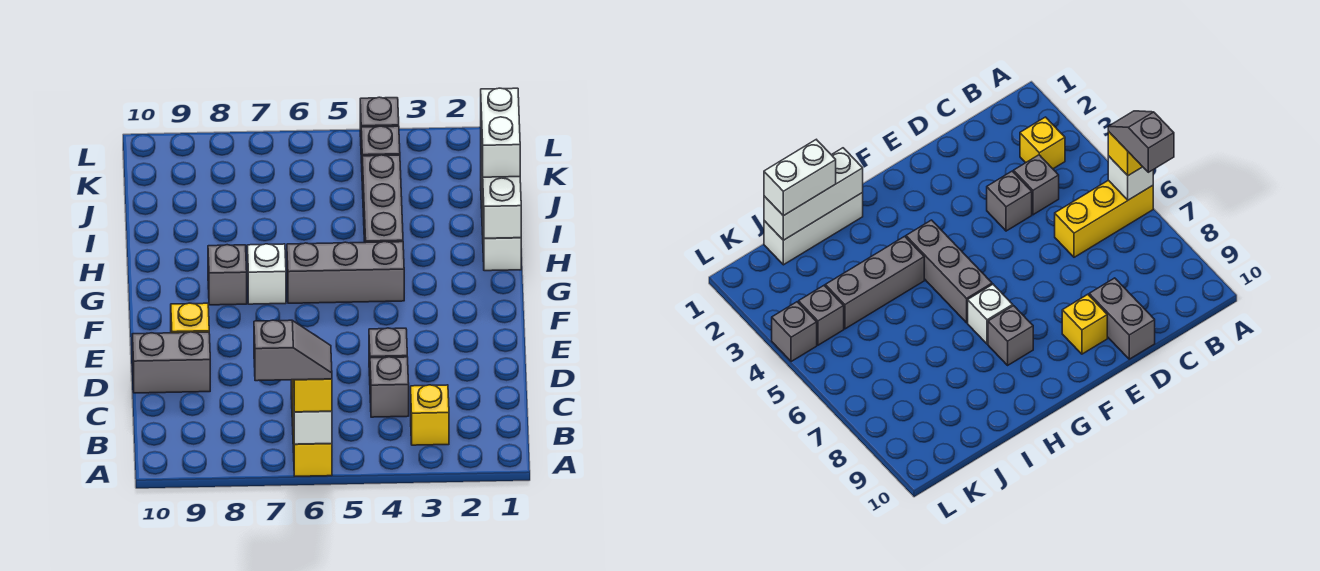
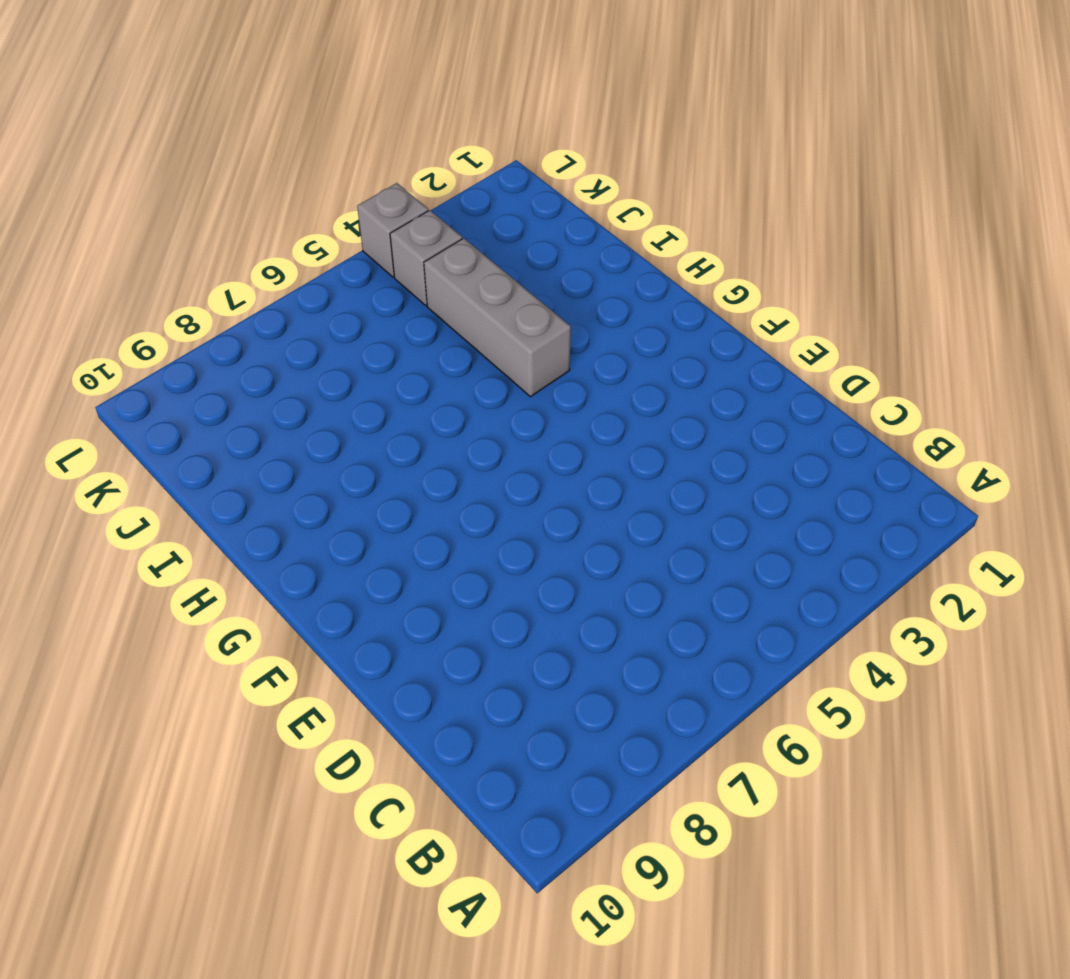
none -> yellow brick A6:C6 level 1
none -> yellow brick B3 level 1
none -> grey brick C4 level 1

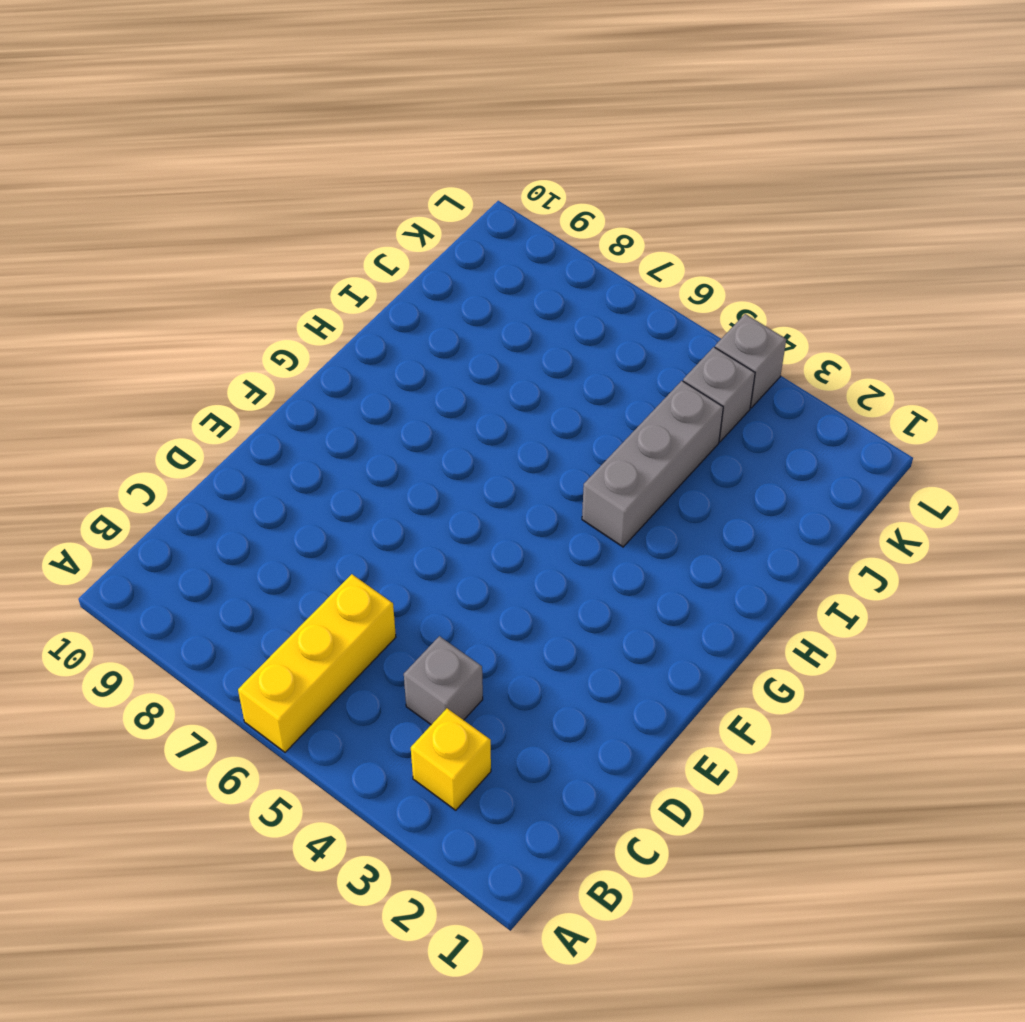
none -> grey brick D4 level 1
none -> grey brick D9:D10 level 1
none -> yellow brick E9 level 1

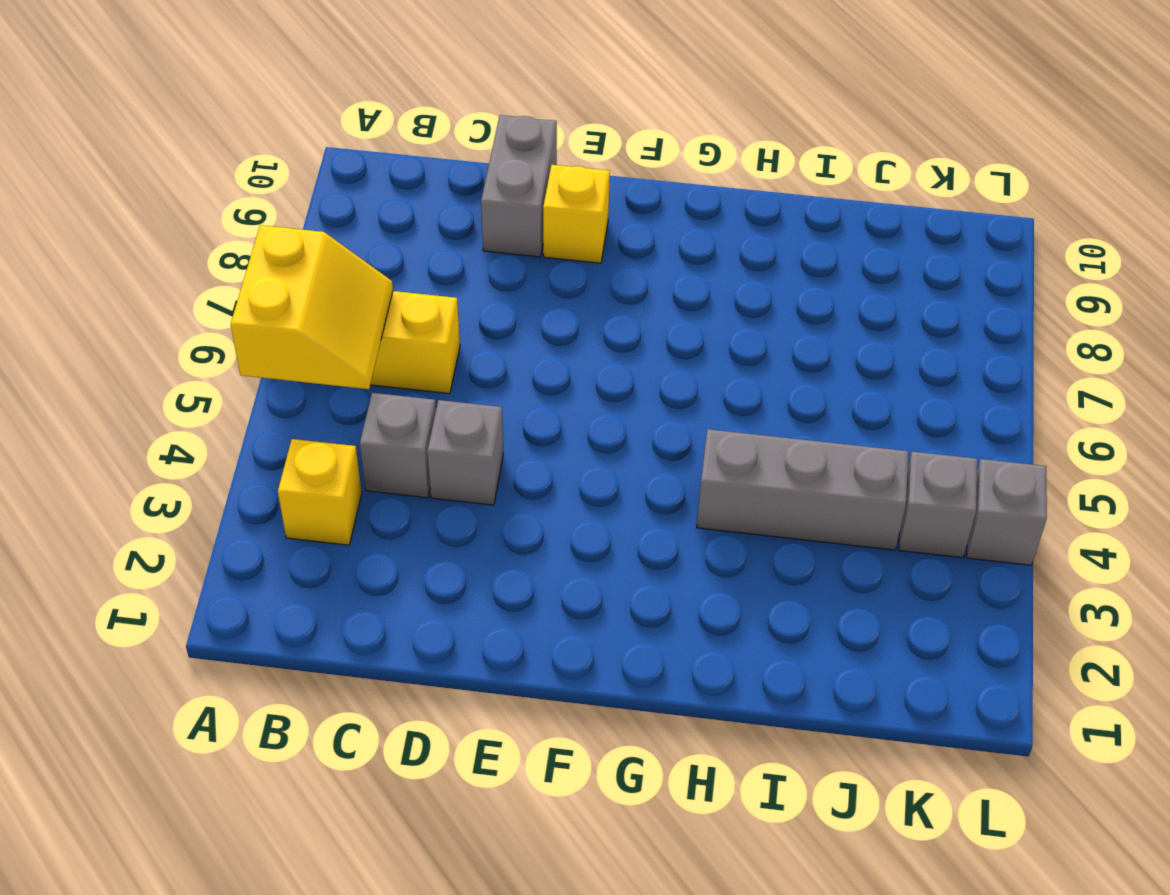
yellow slope A5:B6 level 2 top A -> white brick A6 level 2
none -> grey brick G4:G6 level 1
none -> white brick G7 level 1
none -> grey brick G8 level 1

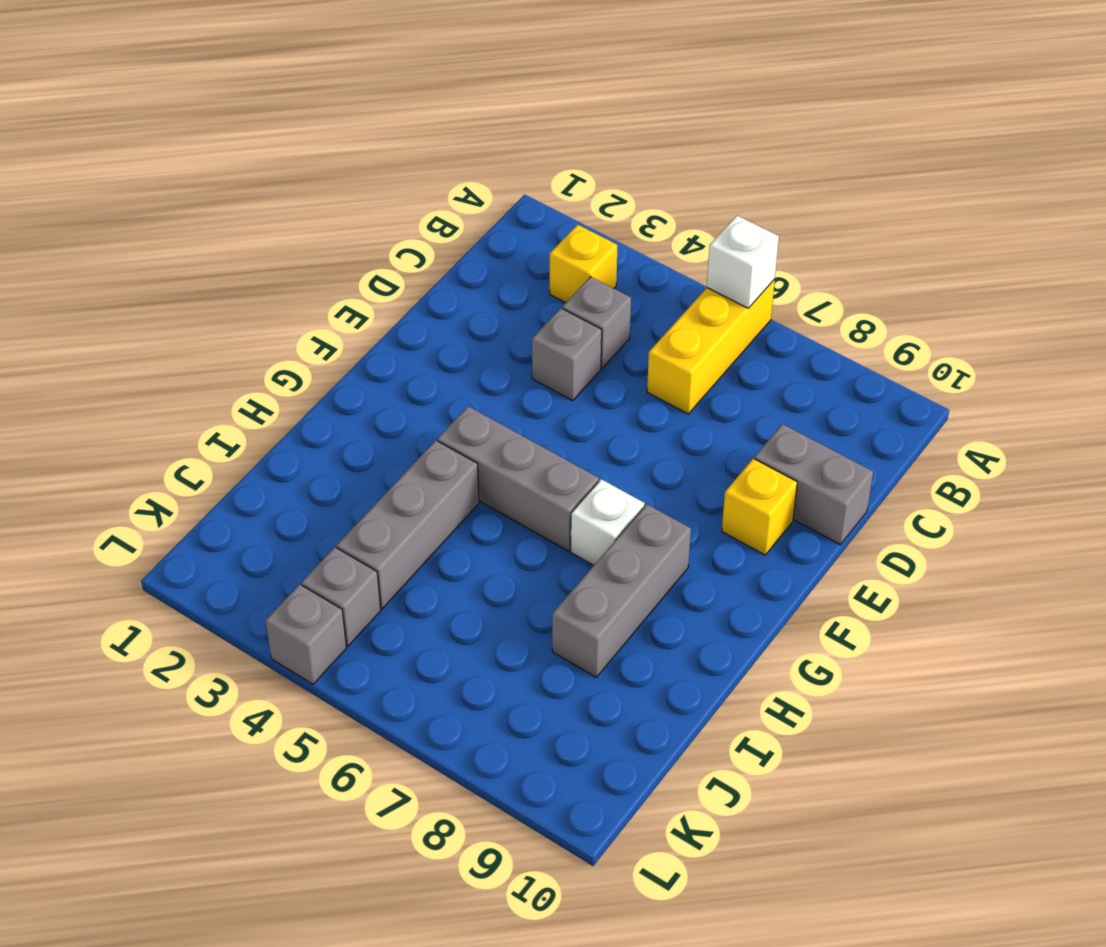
grey brick G8:I8 level 1 -> grey brick G8 level 1
none -> white brick H1:J1 level 1
none -> white brick H1:J1 level 2
none -> yellow brick A6 level 3

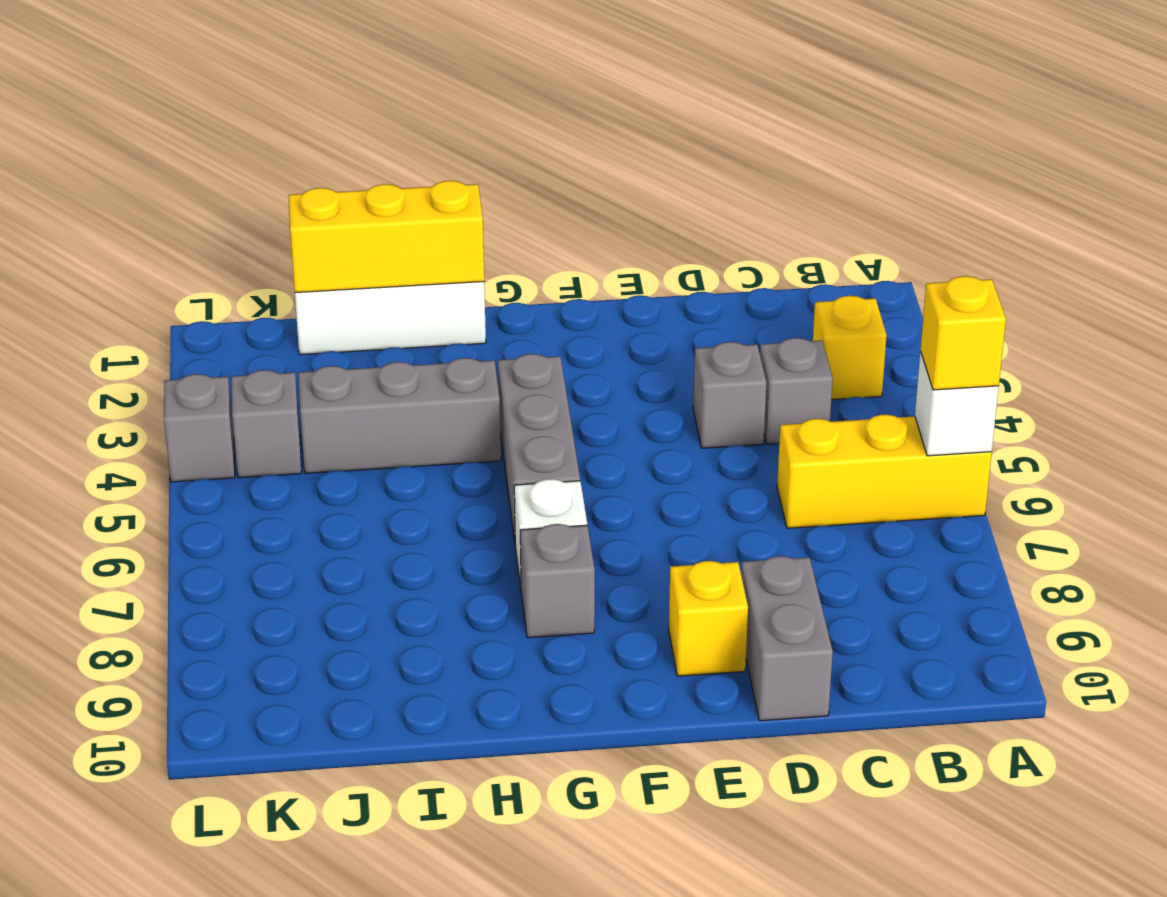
yellow brick H1:J1 level 2 -> white brick H1:J1 level 2
none -> white brick I1:J1 level 3
none -> grey slope A6:A7 level 4 top 7

